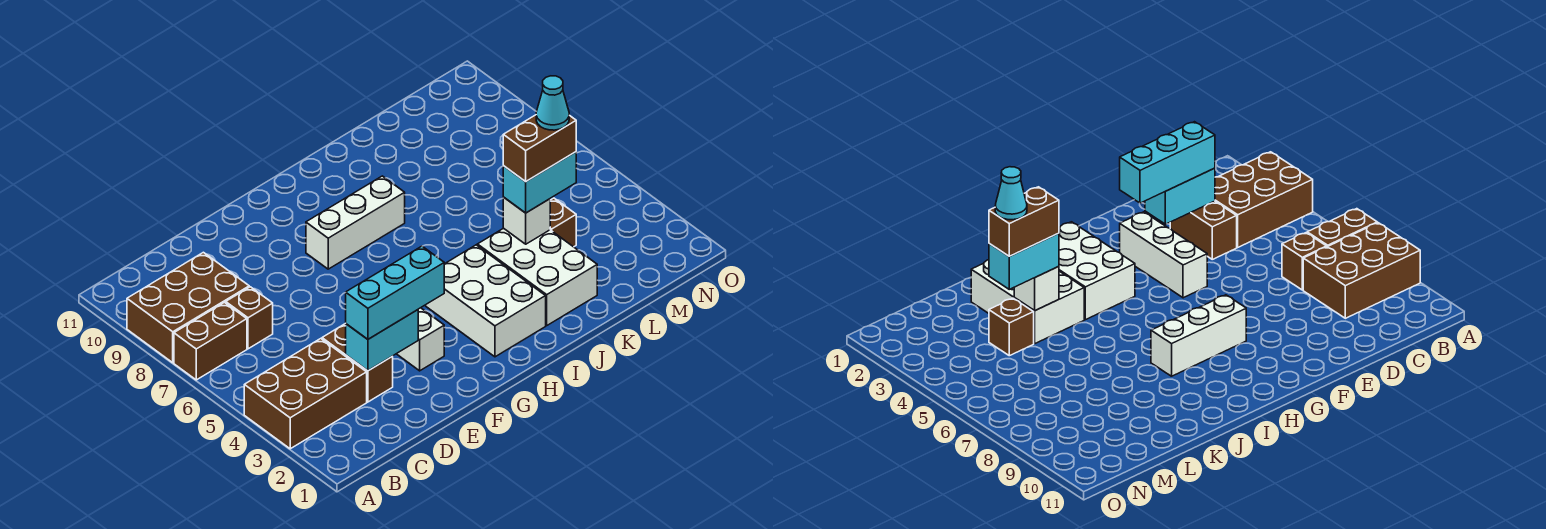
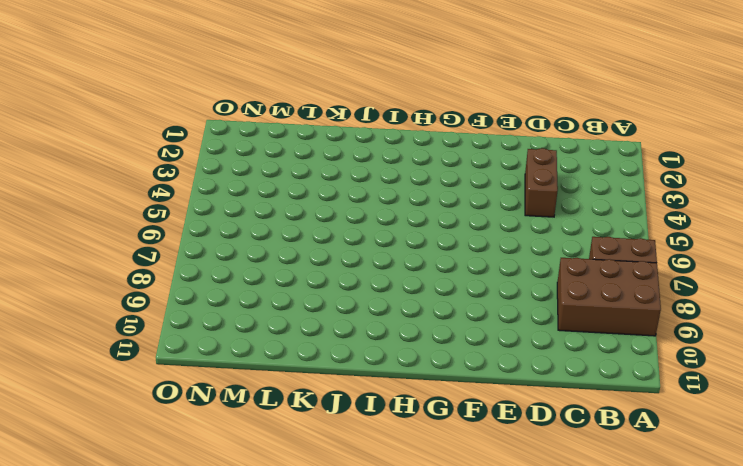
none -> brown brick A3:C4 level 1
none -> brown brick C7 level 1
none -> white brick F3:F5 level 1

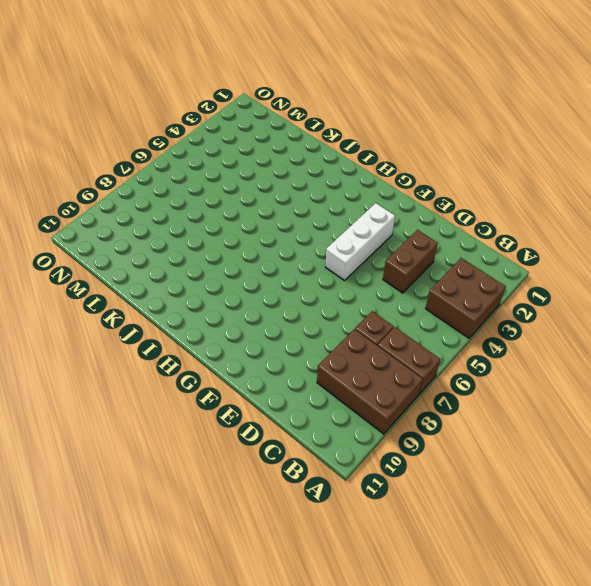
brown brick A3:B4 level 1 -> brown brick A3:C4 level 1
none -> white brick G8:I8 level 1
none -> white brick H2:I4 level 1
none -> white brick J2:K4 level 1

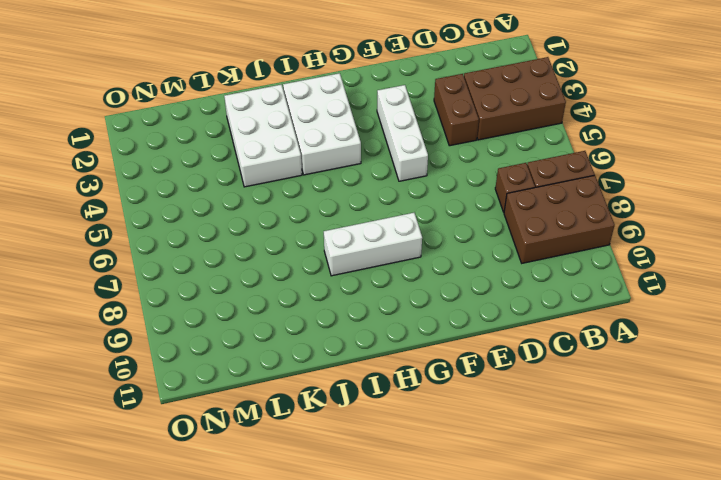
none -> brown brick L4 level 1
none -> cyan brick D3:E3 level 2
none -> white brick K4 level 2

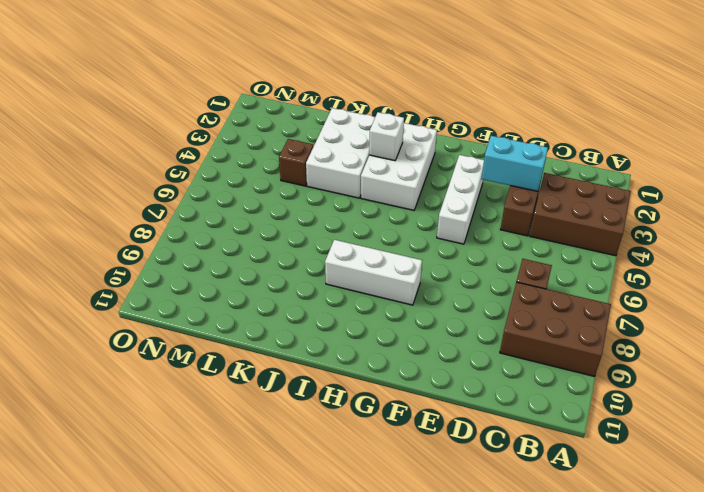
white brick I3 level 2 -> white brick K4 level 2
none -> brown brick A7:B7 level 1
none -> cyan brick D3:F3 level 3
none -> cyan brick K4:L4 level 3

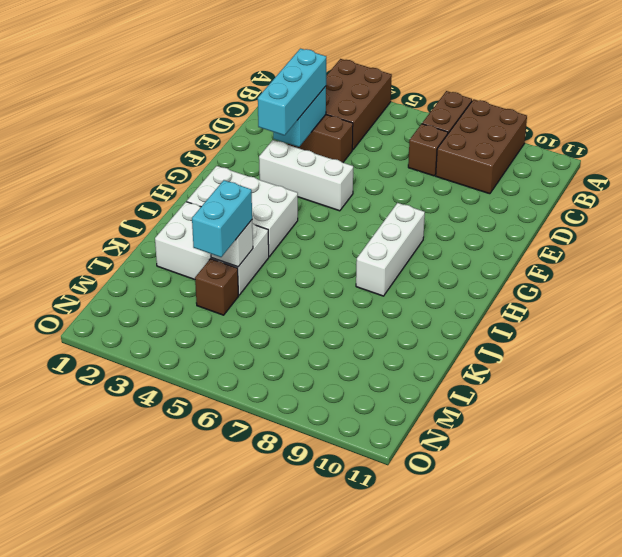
none -> brown brick K4:L4 level 4
none -> cyan cone L4 level 5

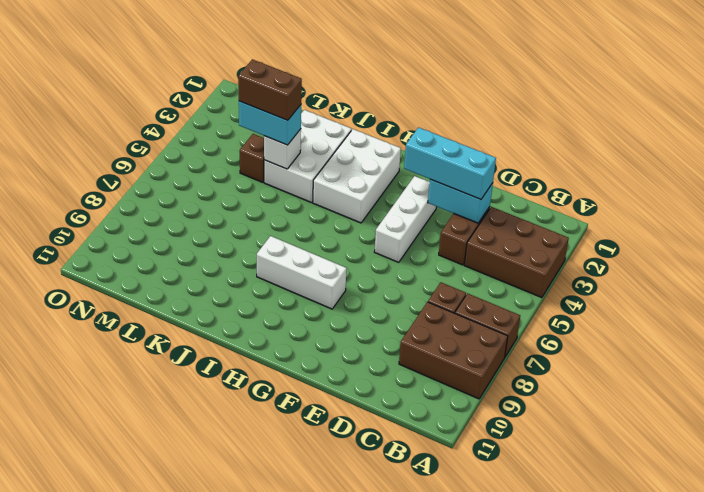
none -> cyan cone L4 level 5

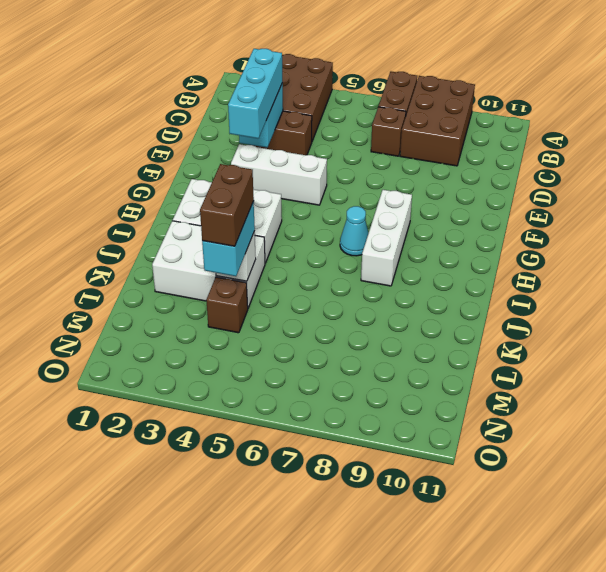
cyan cone H7 level 1 -> cyan cone L4 level 5

